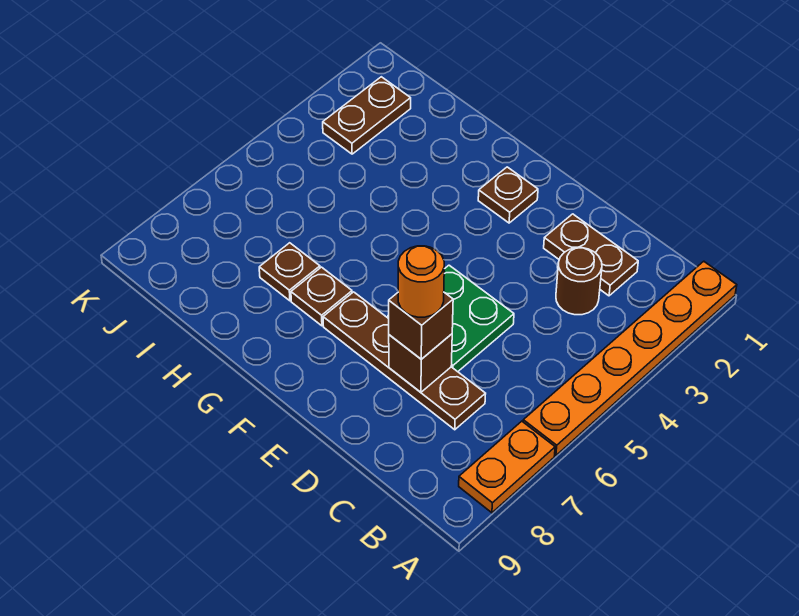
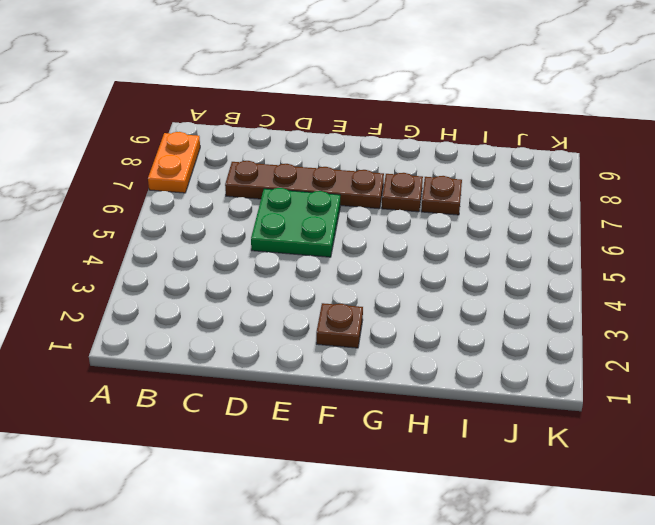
none -> orange plate A1:A6 level 1
none -> brown plate C2:D2 level 1
none -> brown round brick C3 level 1

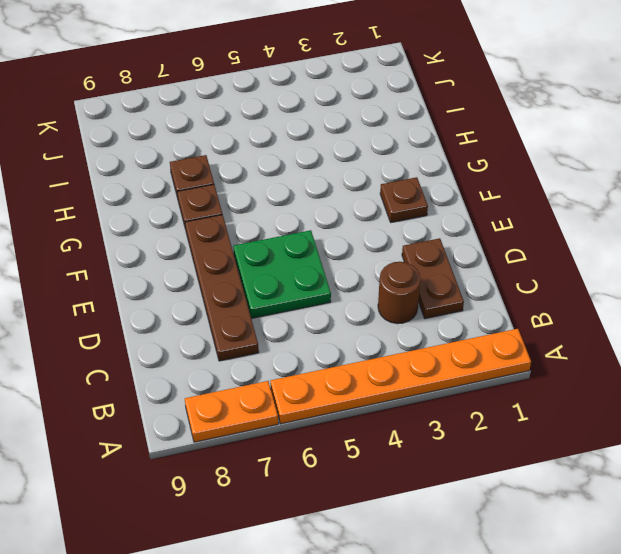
none -> brown plate J2:J3 level 1
none -> brown brick D7 level 2
none -> brown brick D7 level 3

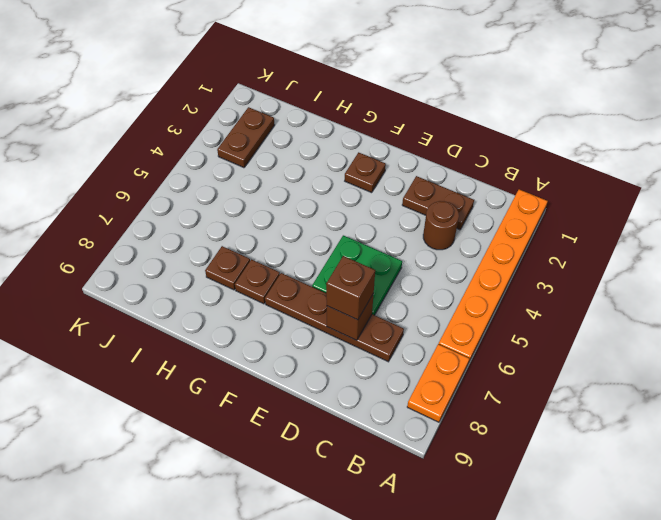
none -> orange round brick D7 level 4

